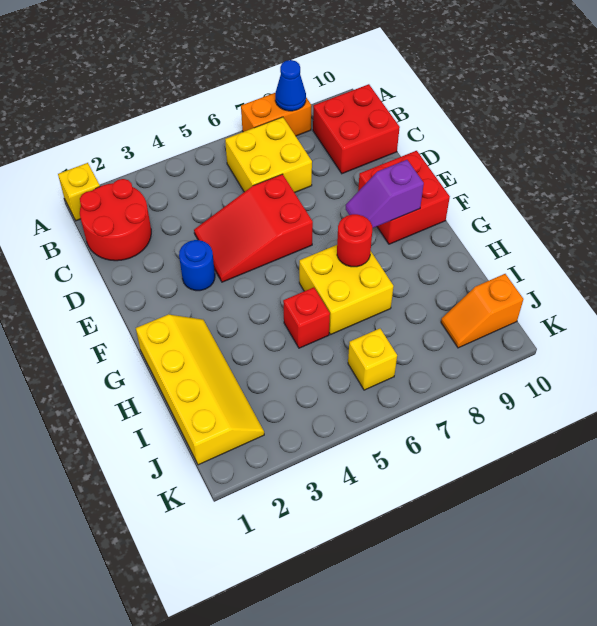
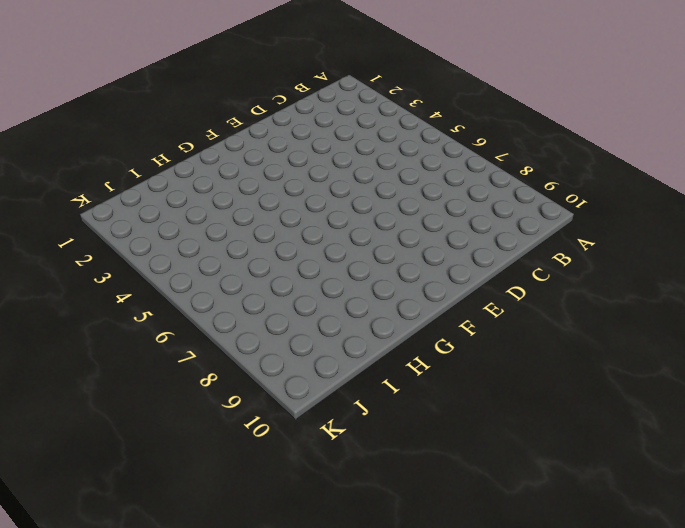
none -> yellow brick A1 level 1
none -> orange brick A7:A8 level 1
none -> red round brick B1:C2 level 1

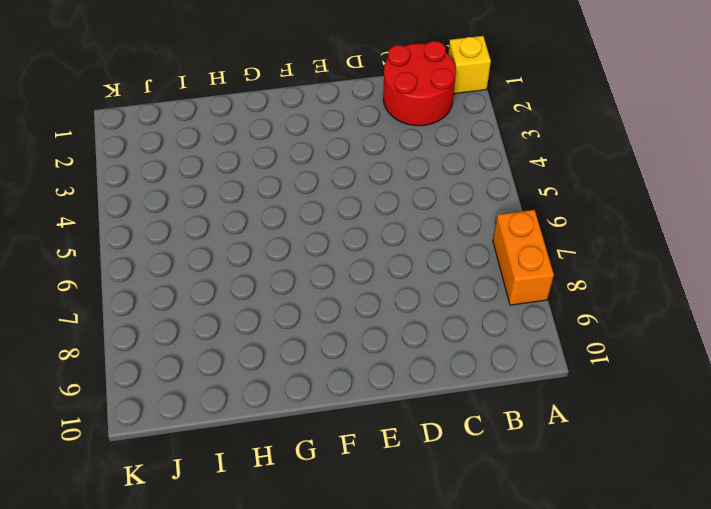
none -> yellow brick B6:C7 level 1
none -> red brick B9:C10 level 1
none -> red slope D4:E6 level 1 top 6

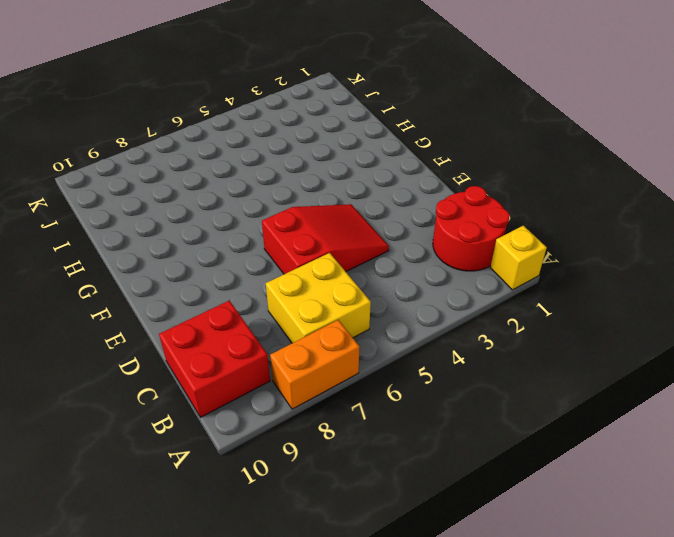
none -> blue round brick E3 level 1
none -> red brick E9:F10 level 1
none -> yellow slope G1:J2 level 1 top 1

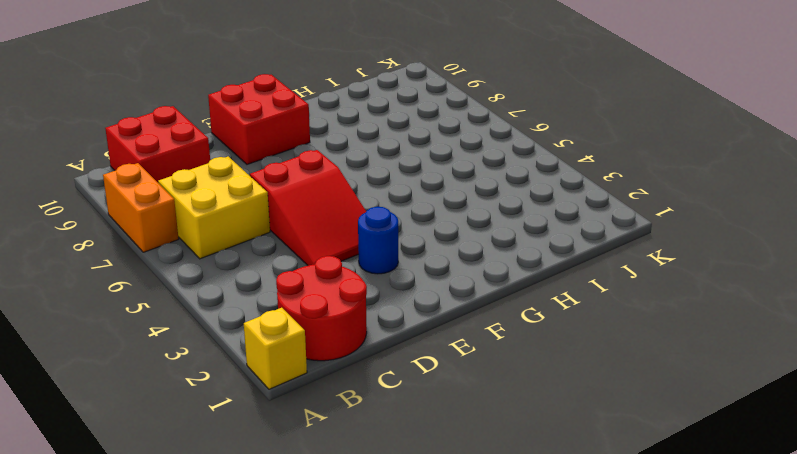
none -> yellow slope G1:J2 level 1 top 1
none -> yellow brick G6:H7 level 1
none -> red brick H5 level 1

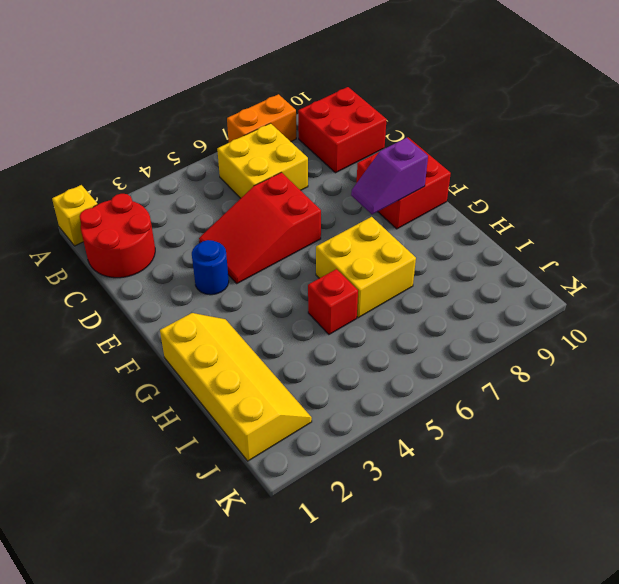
none -> yellow brick J6 level 1
none -> orange slope J9:J10 level 1 top 10
none -> blue cone A8 level 2

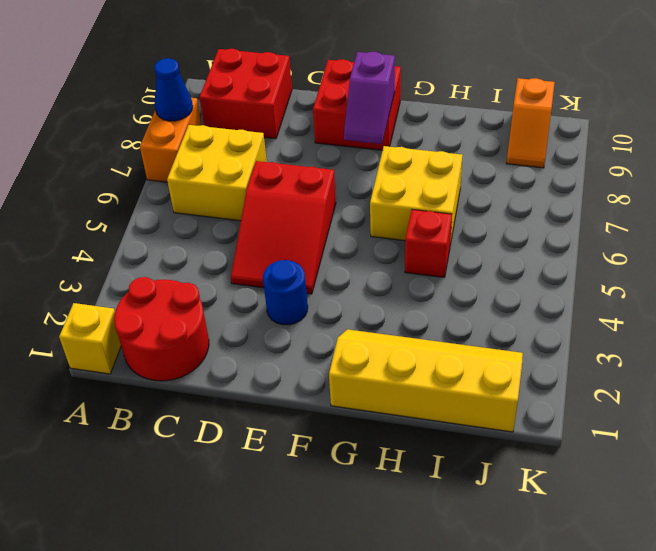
none -> yellow brick J6 level 1
none -> red round brick G7 level 2

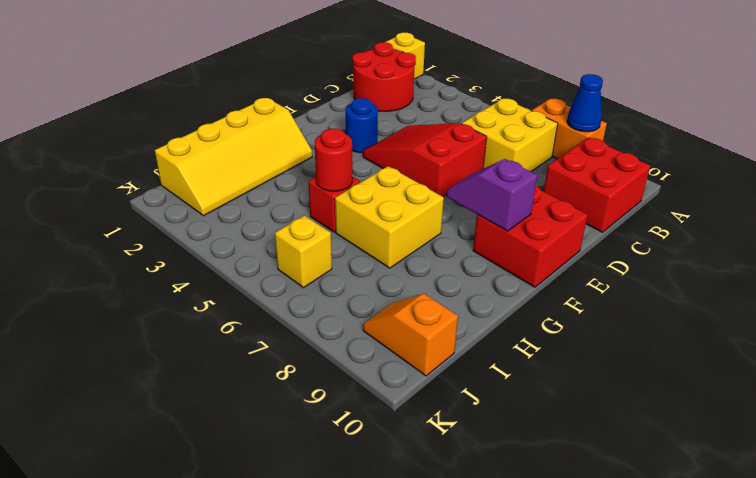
red round brick H5 level 2 -> red round brick G7 level 2

